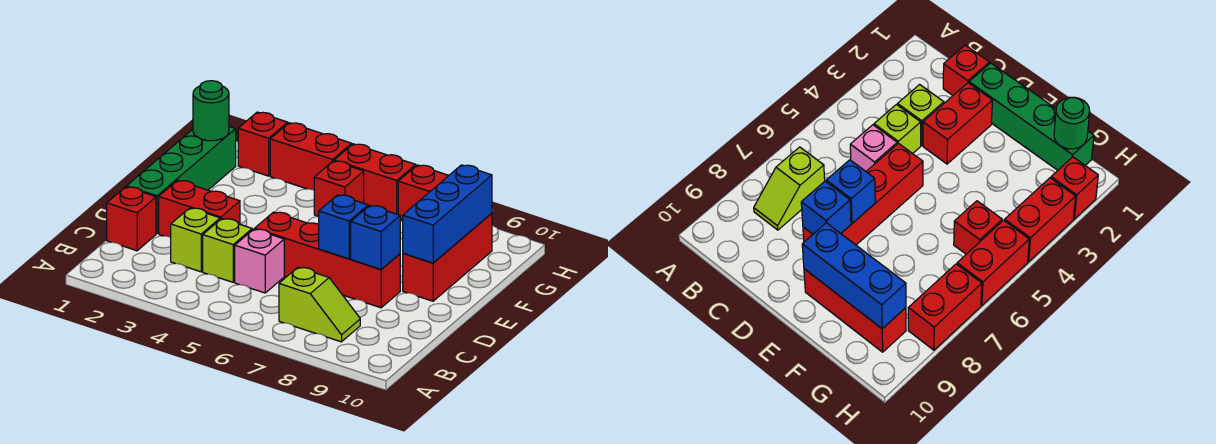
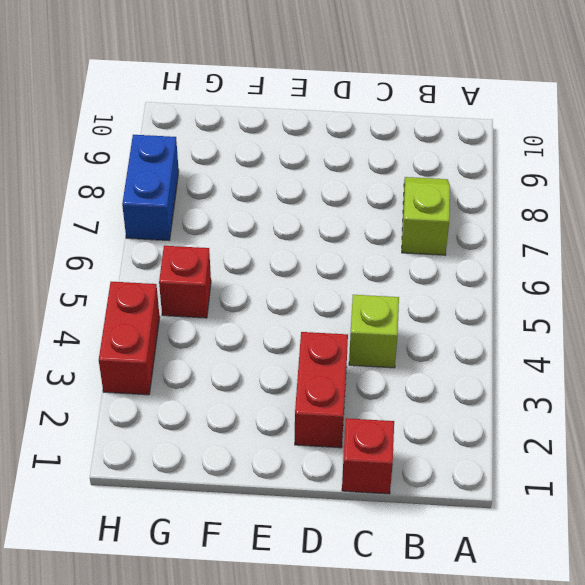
blue brick H7:H8 level 1 -> red brick H7:H8 level 1
none -> lime brick C3 level 1
none -> pink brick C5 level 1
none -> green brick D1:G1 level 1

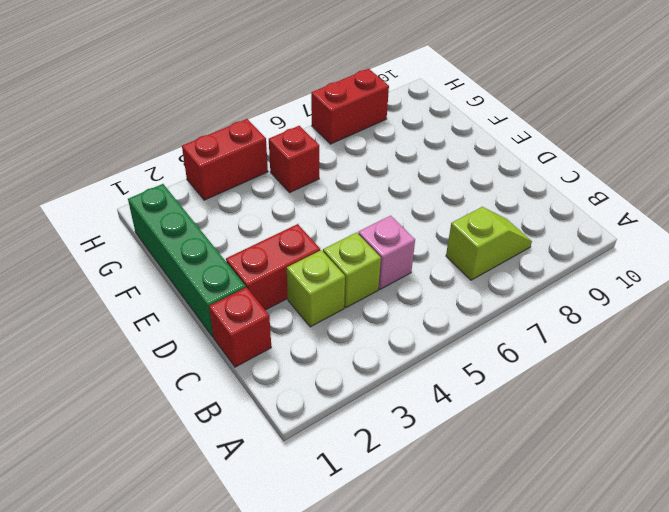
none -> red brick D5:D8 level 1
none -> red brick E9:G9 level 1
none -> red brick H2 level 1

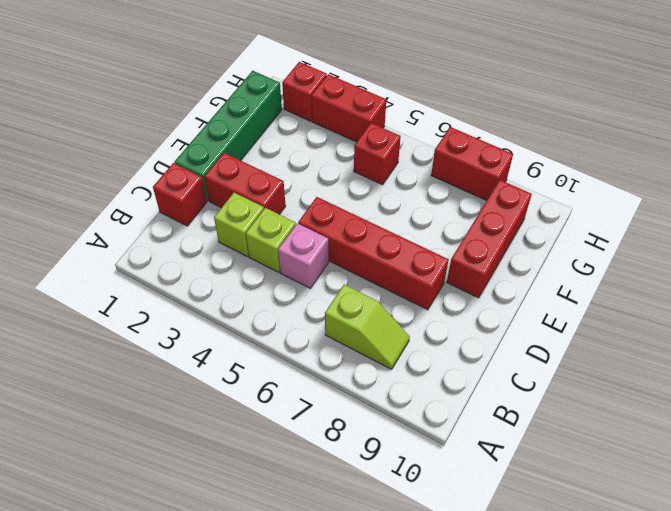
none -> red brick H5:H6 level 1
none -> blue brick D7 level 2
none -> blue brick D8 level 2

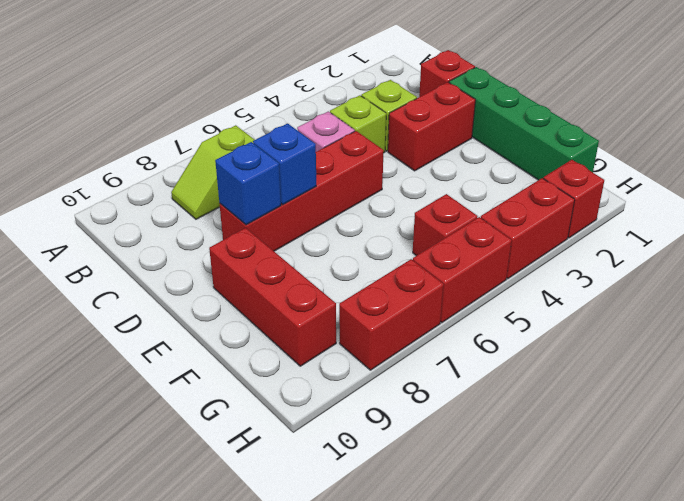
none -> blue brick E9:G9 level 2
none -> green round brick G1 level 2

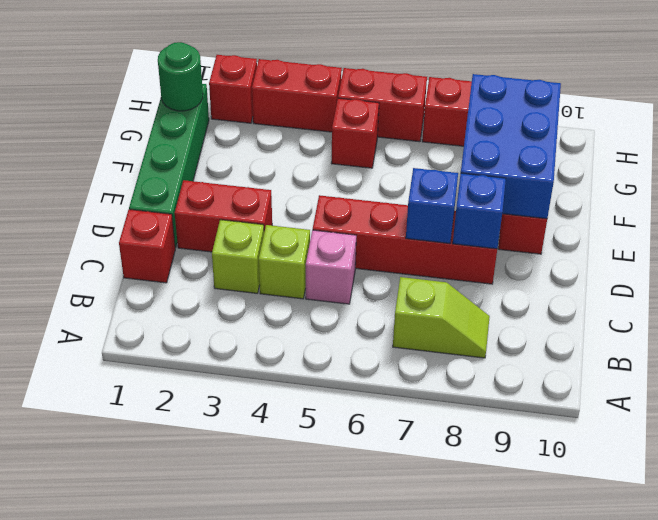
blue brick E8:G9 level 2 -> blue brick E9:G9 level 2

